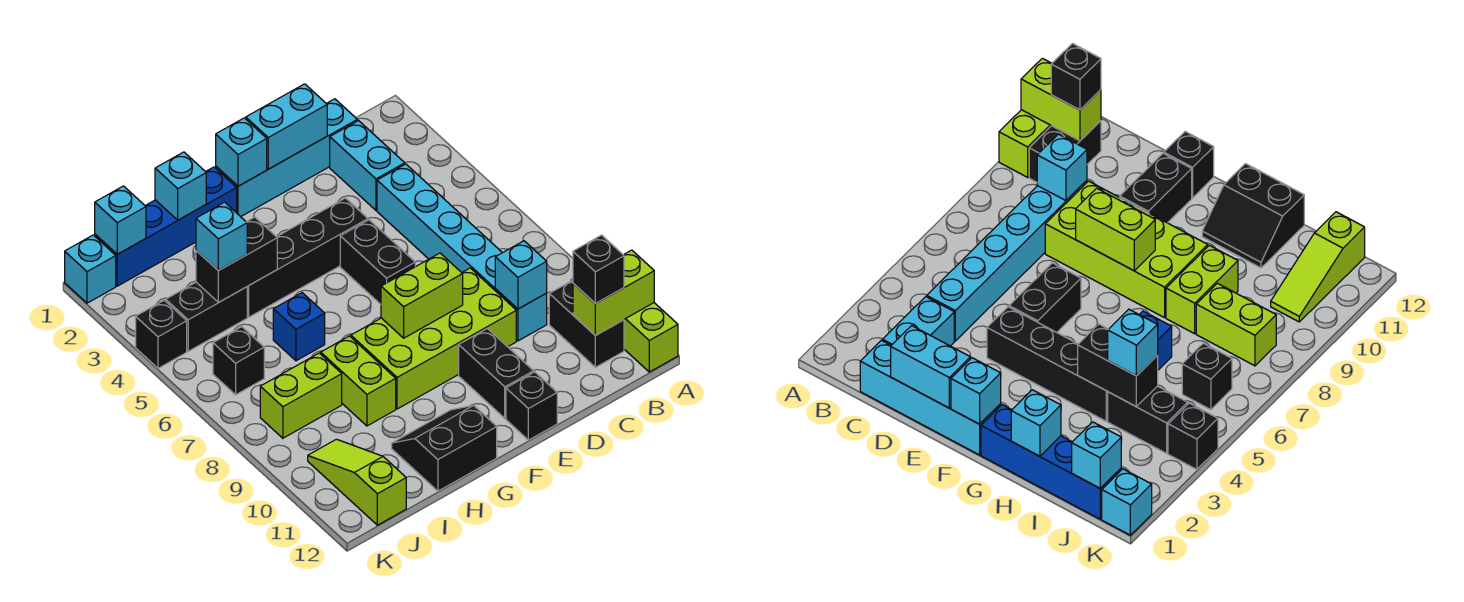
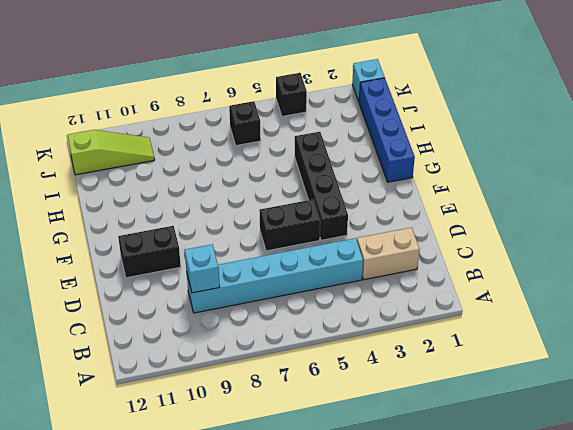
tan brick C2:C3 level 1 -> cyan brick C2:C3 level 1
none -> lime brick A10:A12 level 1
none -> black brick B10:B11 level 1
none -> cyan brick C1:F1 level 1
none -> lime brick D8:G9 level 1

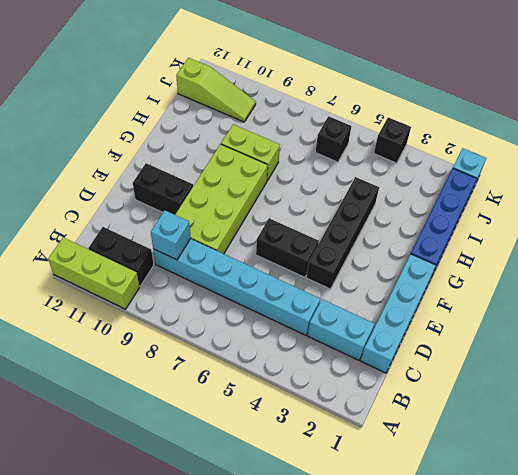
none -> black brick E12 level 1
none -> black slope G11:H12 level 1 top 12
none -> blue brick H6 level 1
none -> black brick I4:J4 level 1

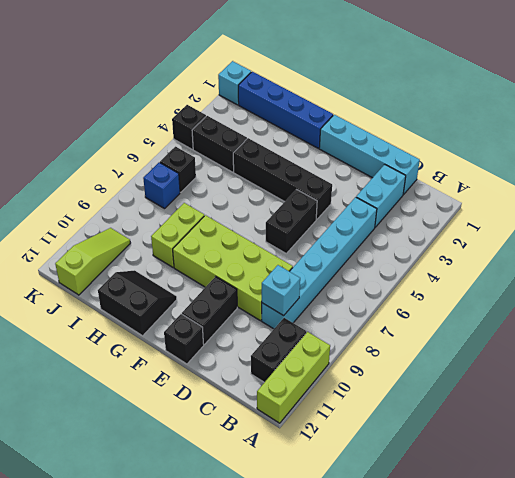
blue brick J7 level 1 -> blue brick H6 level 1
none -> lime brick I8:J8 level 1
none -> lime brick A11:B11 level 2
none -> cyan brick D1:E1 level 2
none -> lime brick E8:F8 level 2

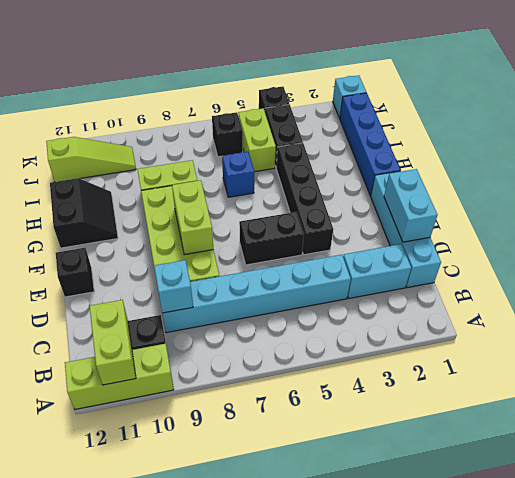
lime brick I5:J5 level 1 -> lime brick I8:J8 level 1
none -> black brick E10:E11 level 1
none -> cyan brick F1 level 2
none -> cyan brick H1 level 2
none -> black brick H4:I4 level 2

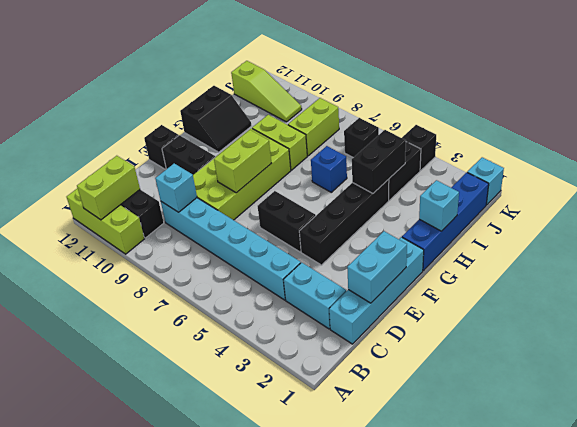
none -> cyan brick F1 level 2
none -> cyan brick J1 level 2
none -> black brick B11 level 3
none -> cyan brick I4 level 3

